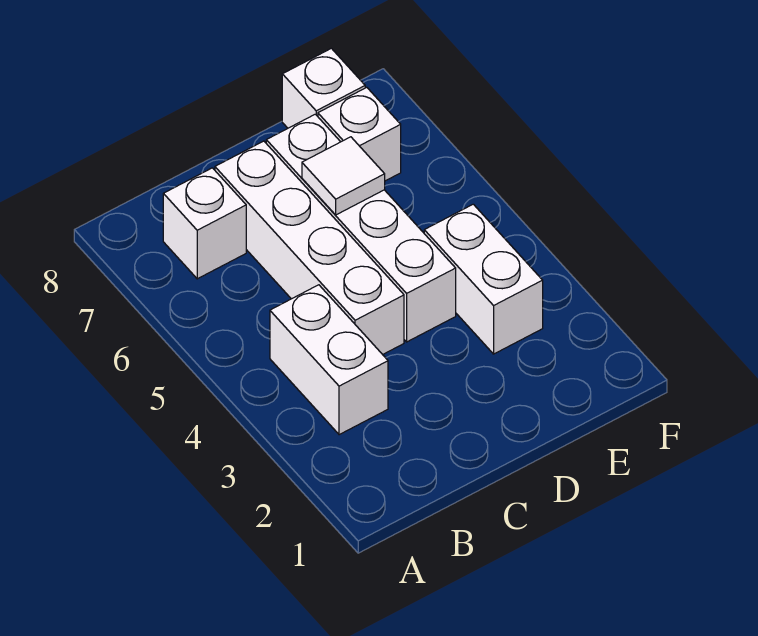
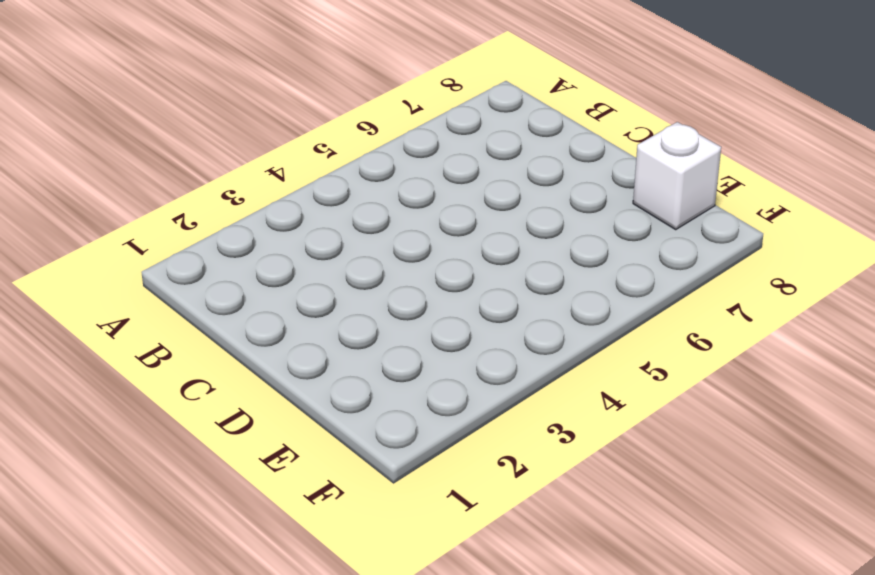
none -> white brick B3:B4 level 1
none -> white brick B7 level 1

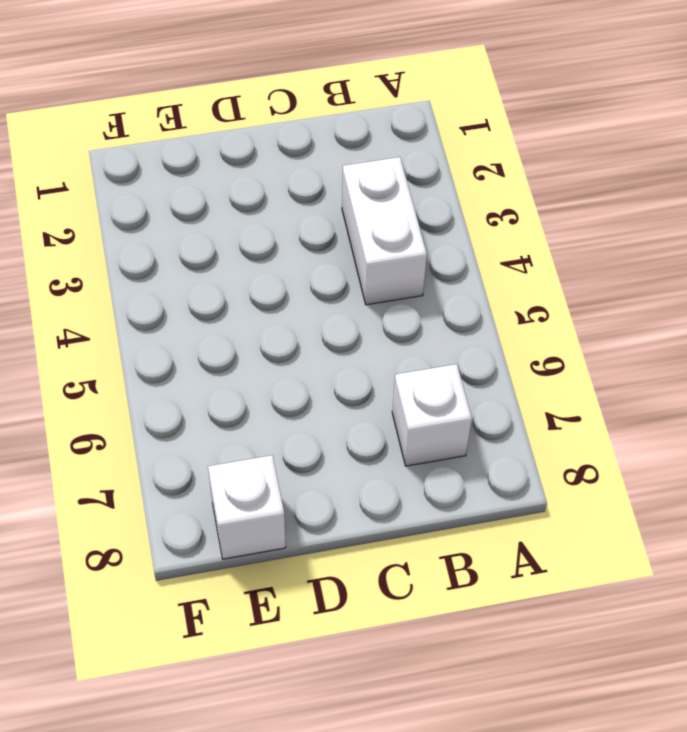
none -> white brick C4:C7 level 1
none -> white brick D4:D7 level 1

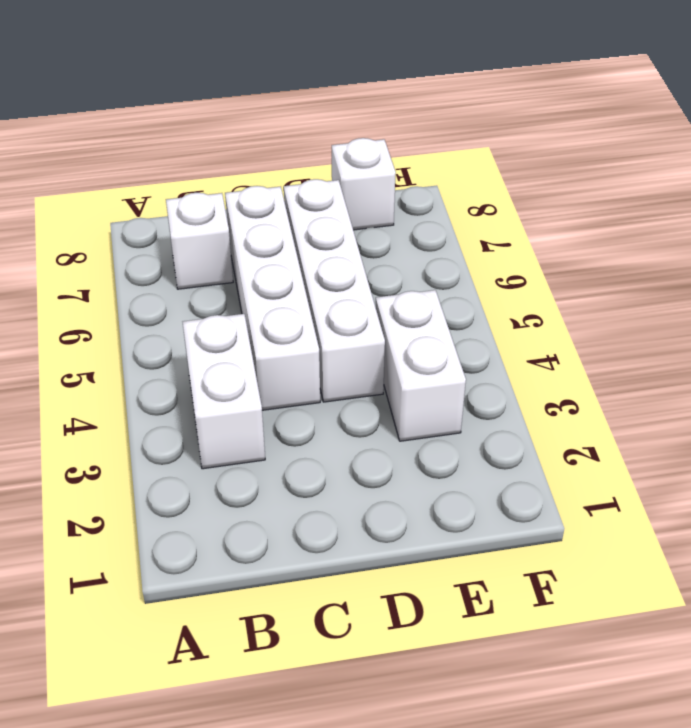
none -> white brick E7 level 1
none -> white tile D6 level 2

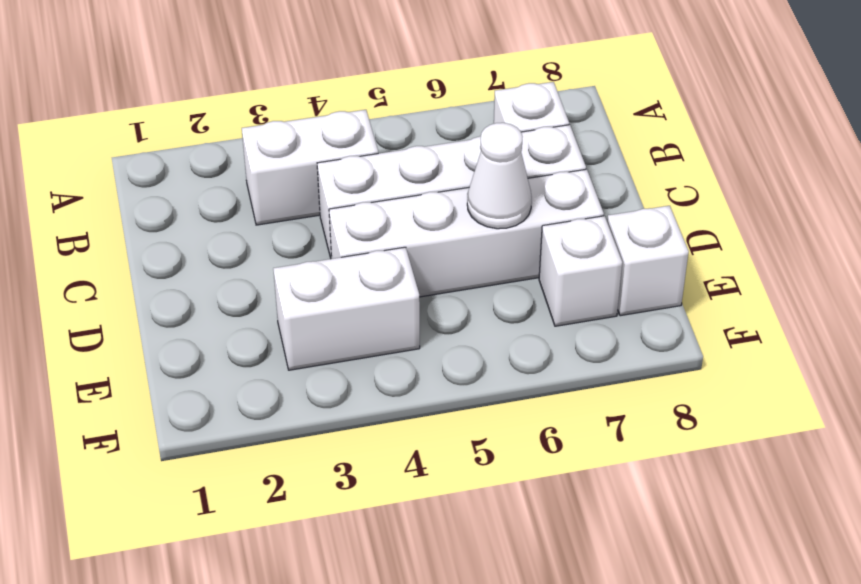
white cone D6 level 2 -> white tile D6 level 2

